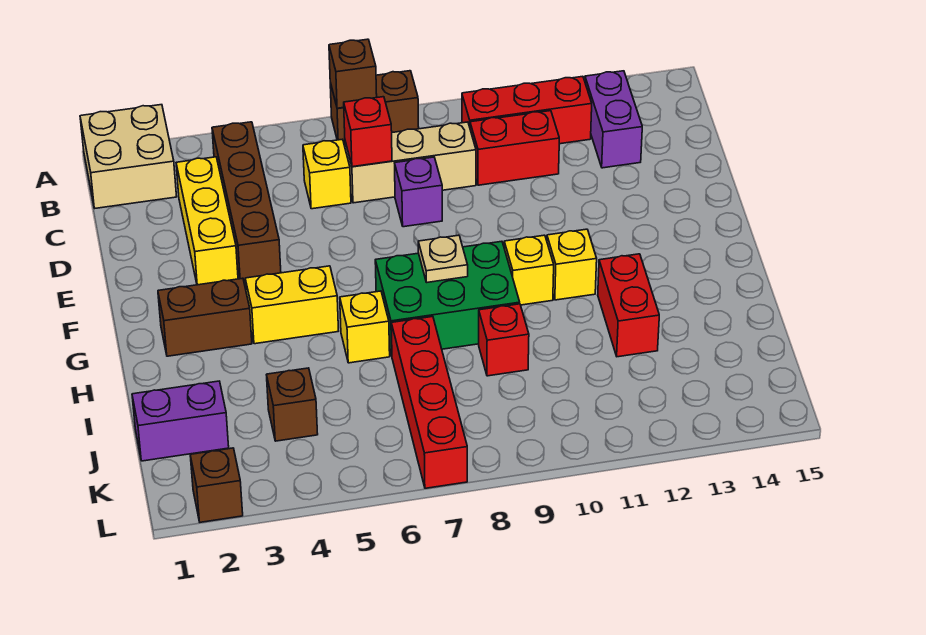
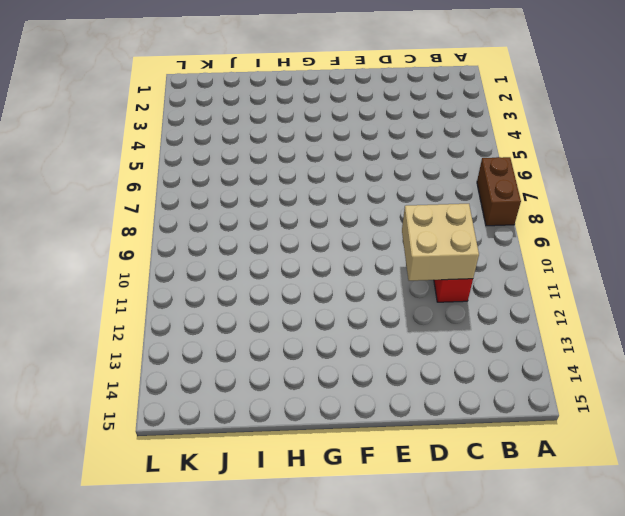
tan brick C10:D11 level 2 -> tan brick A1:B2 level 1
none -> brown brick B4:E4 level 1
none -> red brick B10:B12 level 1
none -> purple brick B13:C13 level 1

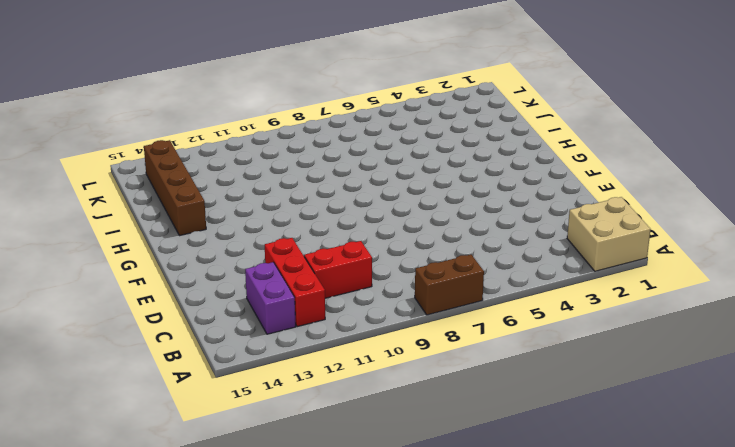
red brick B12:D12 level 1 -> red brick B10:B12 level 1
brown brick H14:K14 level 1 -> brown brick B4:E4 level 1
none -> yellow brick C3:E3 level 1
none -> yellow brick C6 level 1
none -> tan brick C7:C9 level 1

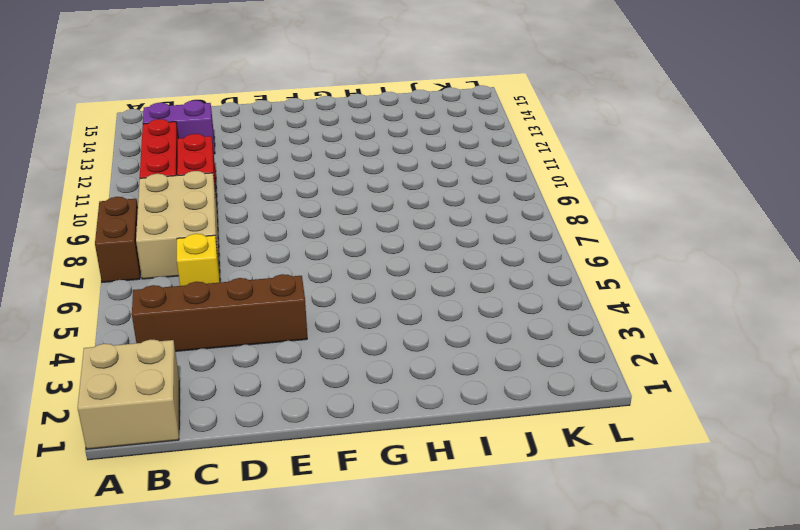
tan brick B7:C9 level 1 -> tan brick C7:C9 level 1
none -> yellow brick C3:E3 level 1
none -> purple brick D8 level 1
none -> brown brick G2:G3 level 1

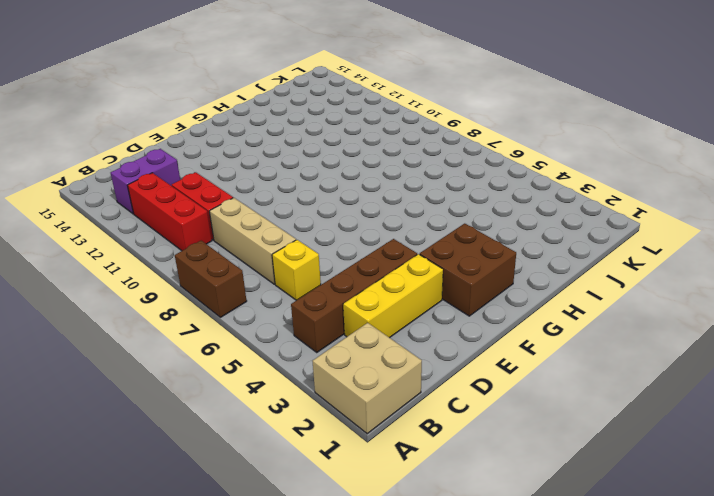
brown brick F2:G3 level 1 -> brown brick G2:G3 level 1
none -> purple brick D8 level 1
none -> yellow brick G4:G5 level 1
none -> green brick G7:H9 level 1

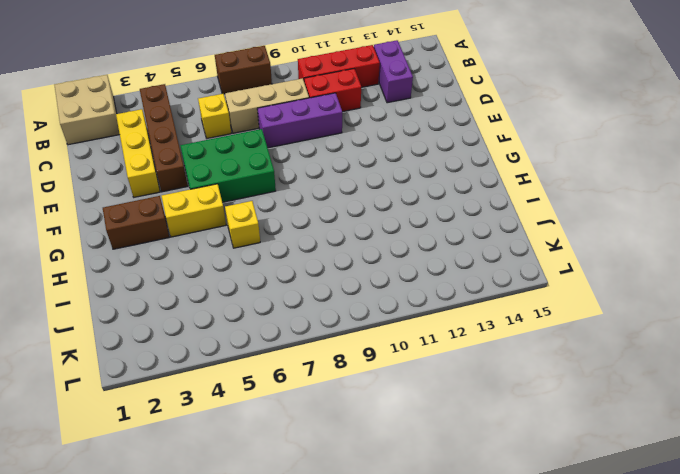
purple brick D8:D10 level 1 -> purple brick D8 level 1
green brick E5:F7 level 1 -> green brick G7:H9 level 1
none -> yellow brick G10 level 1
none -> yellow brick G11 level 1
none -> red brick H12:I12 level 1

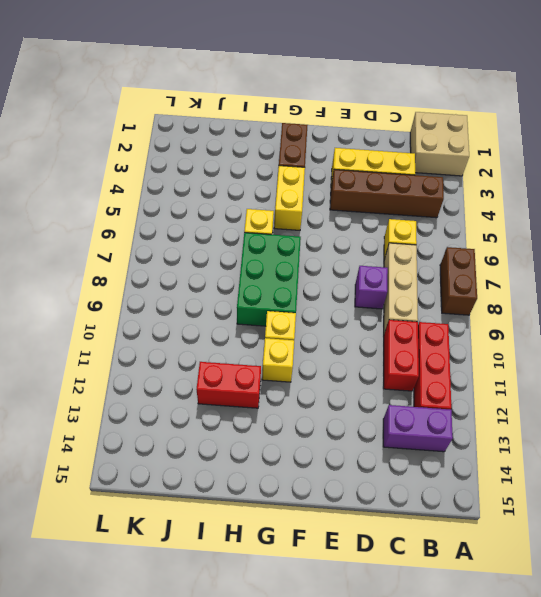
none -> red brick I7:L7 level 1
none -> red brick I9 level 1
none -> purple brick J1:J2 level 1

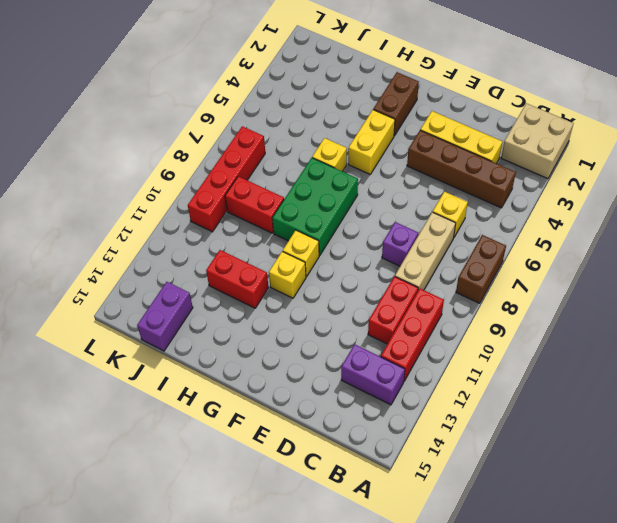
red brick I9:J9 level 1 -> red brick I9 level 1
purple brick J14:J15 level 1 -> purple brick J1:J2 level 1
red brick K7:K10 level 1 -> red brick I7:L7 level 1
none -> brown brick J4 level 1
none -> brown brick L2 level 1
none -> brown brick A7 level 2

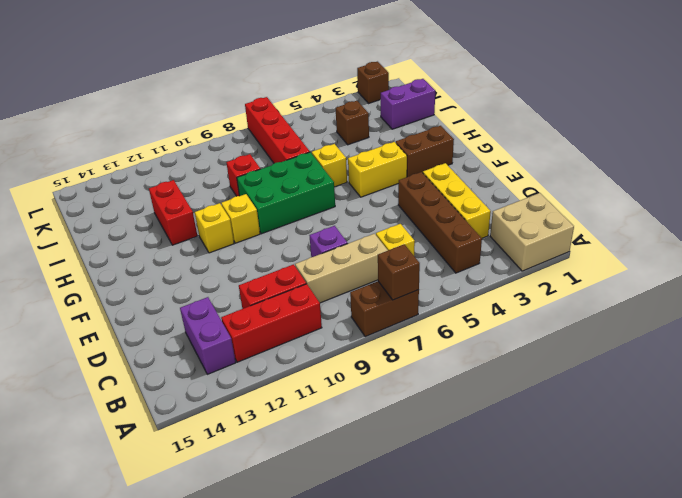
none -> red brick C7 level 2
none -> tan plate G8 level 2

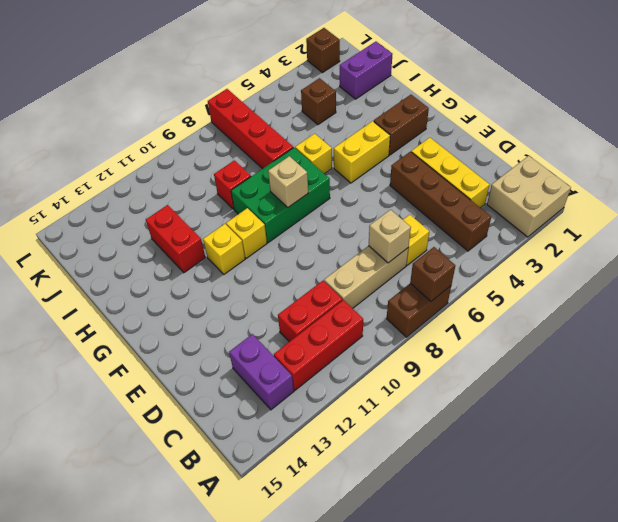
tan brick C7 level 2 -> red brick C7 level 2
tan brick G8 level 2 -> tan plate G8 level 2
none -> purple brick D8 level 1

